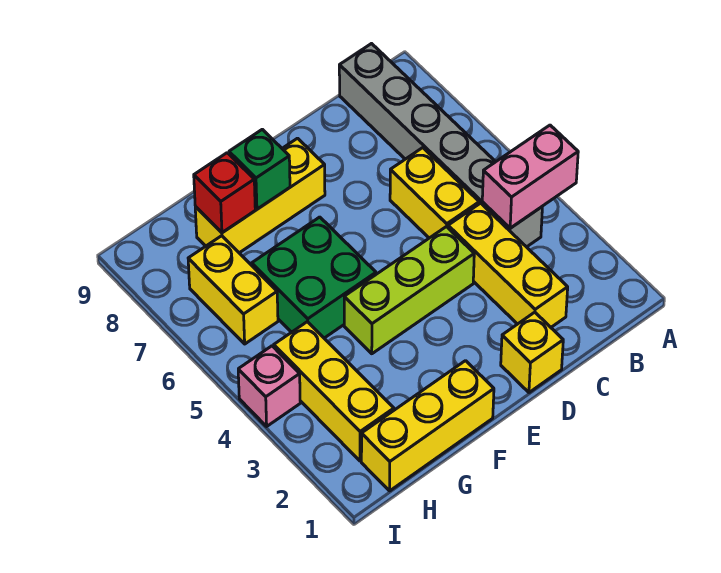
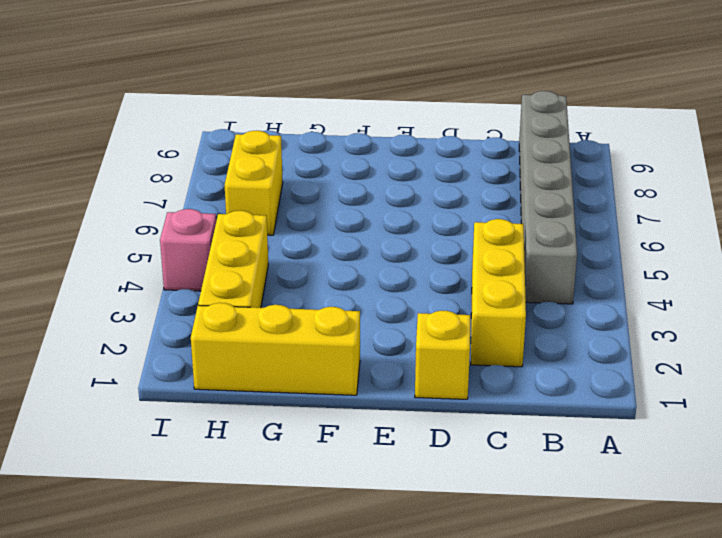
none -> yellow brick C5:C6 level 1
none -> lime brick D4:F4 level 1
none -> yellow brick E8:G8 level 1

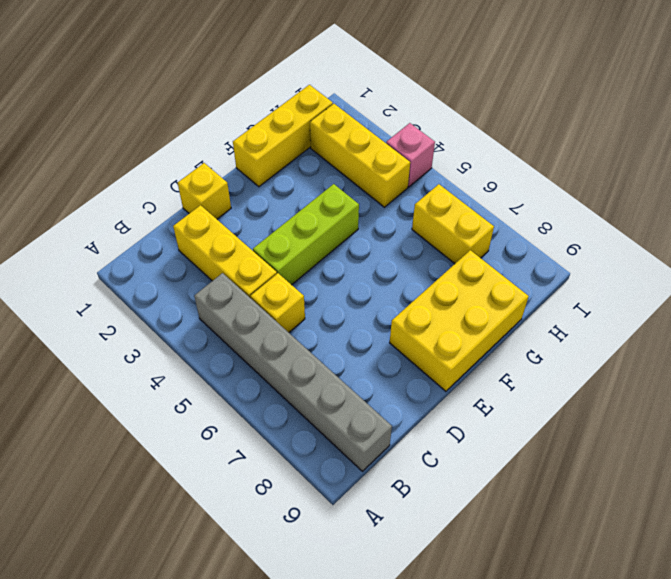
yellow brick C5 level 1 -> yellow brick C5:C6 level 1
yellow brick E8:G9 level 1 -> yellow brick E8:G8 level 1
none -> green brick F5:G6 level 1
none -> pink brick A4:B4 level 2
none -> green brick F8 level 2

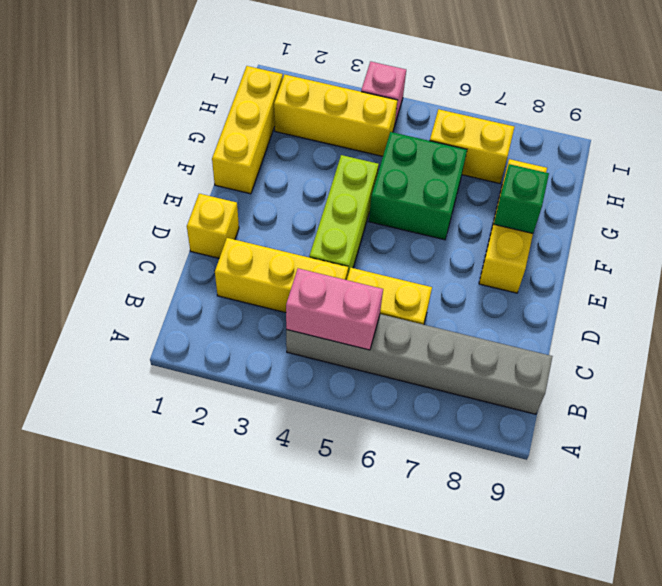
pink brick B4:B5 level 2 -> pink brick A4:B4 level 2
none -> red brick G8 level 2

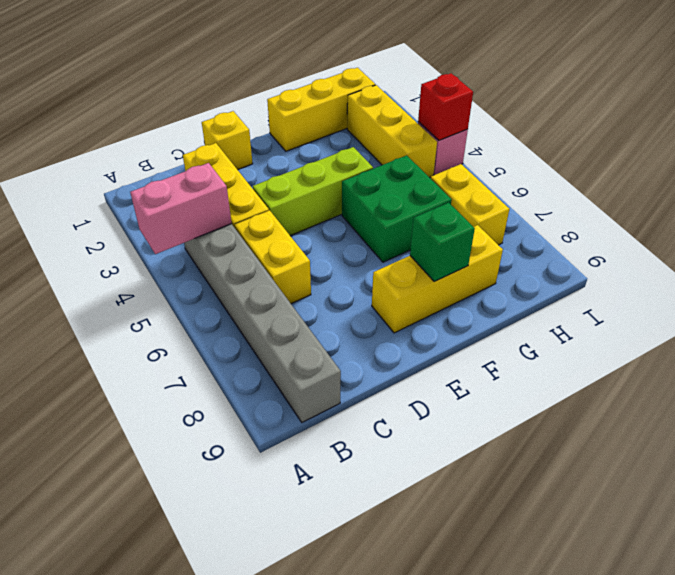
red brick I4 level 2 -> red brick G8 level 2

